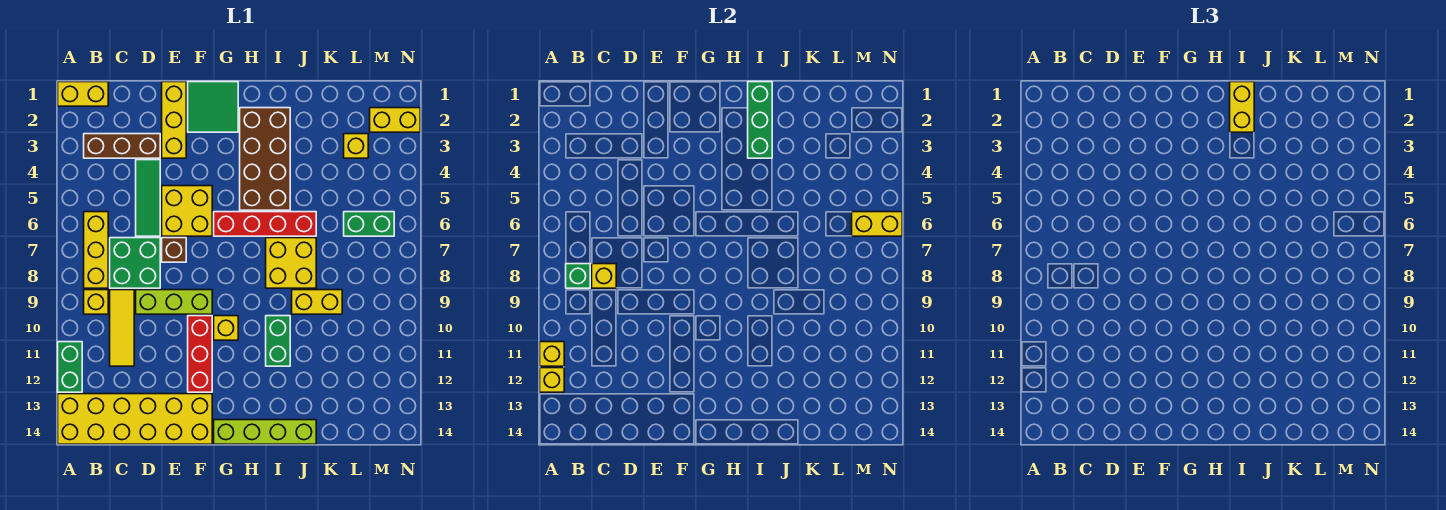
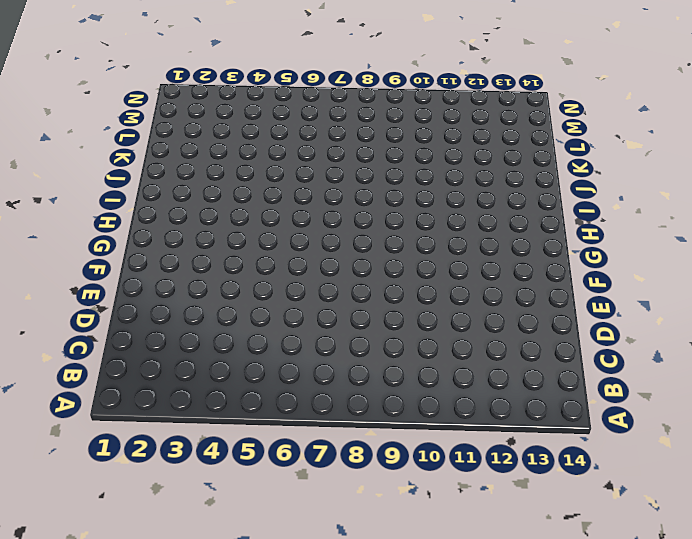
none -> yellow brick A1:B1 level 1
none -> green brick A11:A12 level 1
none -> yellow brick A13:F14 level 1
none -> brown brick B3:D3 level 1

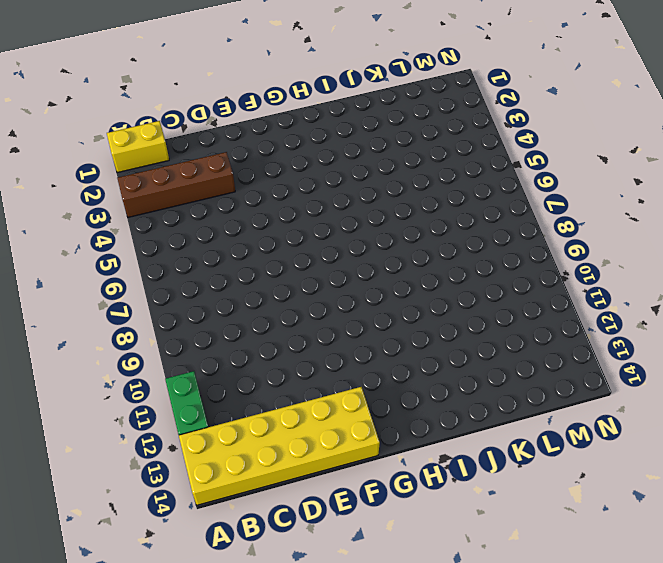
brown brick A3:D3 level 1 -> brown brick B3:D3 level 1
none -> yellow brick B6:B8 level 1
none -> yellow brick B9 level 1
none -> green brick C7:D8 level 1
none -> yellow tile C9:C11 level 1

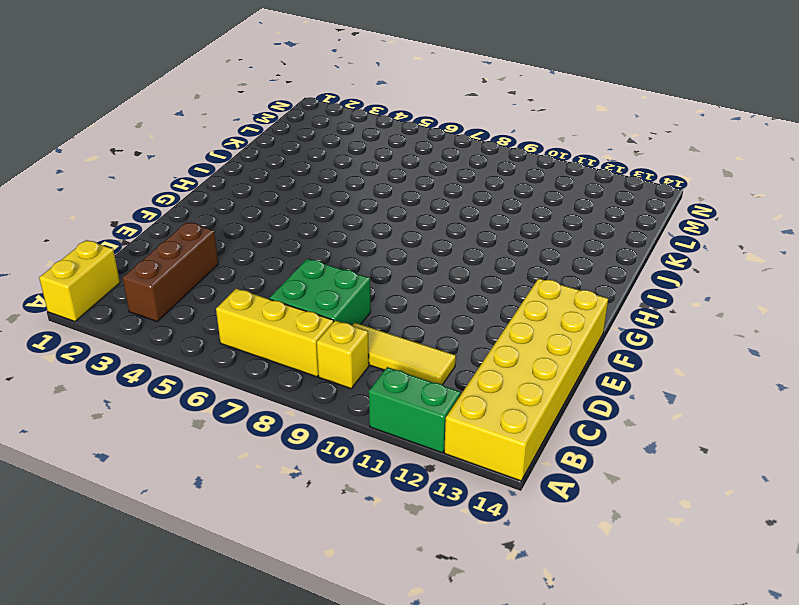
none -> green tile D4:D6 level 1
none -> lime brick D9:F9 level 1
none -> yellow brick E1:E3 level 1
none -> yellow brick E5:F6 level 1

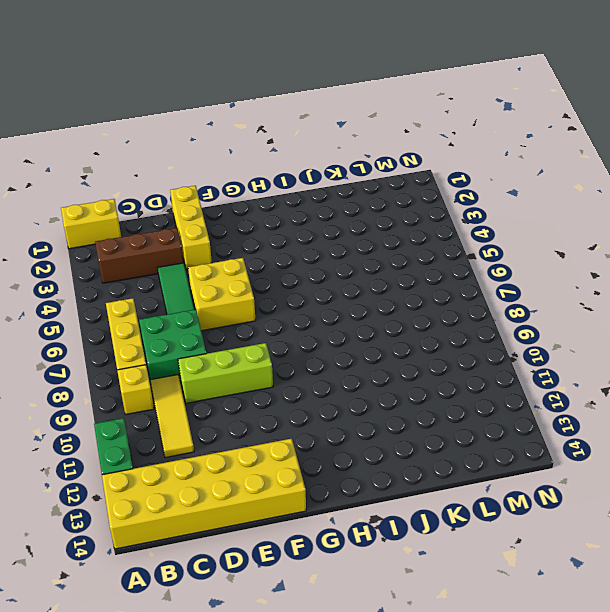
none -> brown brick E7 level 1
none -> green tile F1:G2 level 1
none -> red brick F10:F12 level 1
none -> red brick G6:J6 level 1

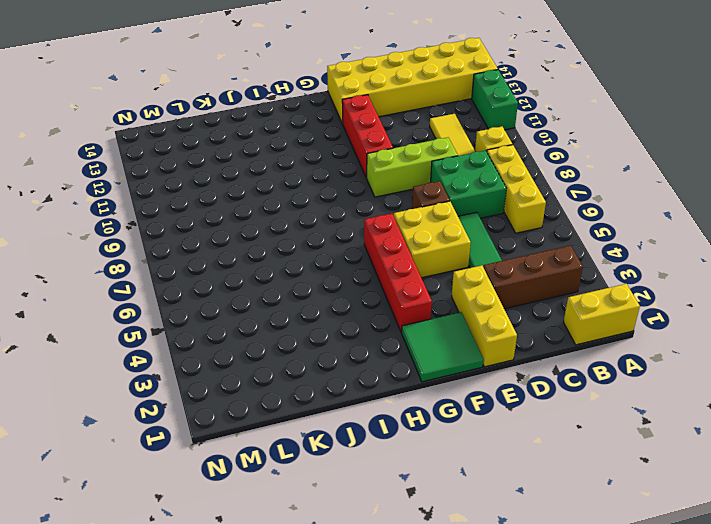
red brick G3:G6 level 1 -> red brick G6:J6 level 1
none -> yellow brick G10 level 1
none -> lime brick G14:J14 level 1
none -> brown brick H2:I5 level 1
none -> yellow brick I7:J8 level 1

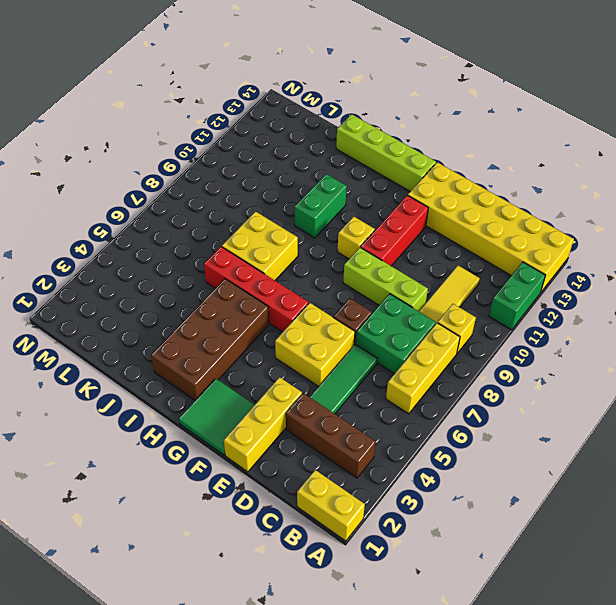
none -> yellow brick J9:K9 level 1
none -> yellow brick L3 level 1
none -> green brick L6:M6 level 1
none -> yellow brick M2:N2 level 1

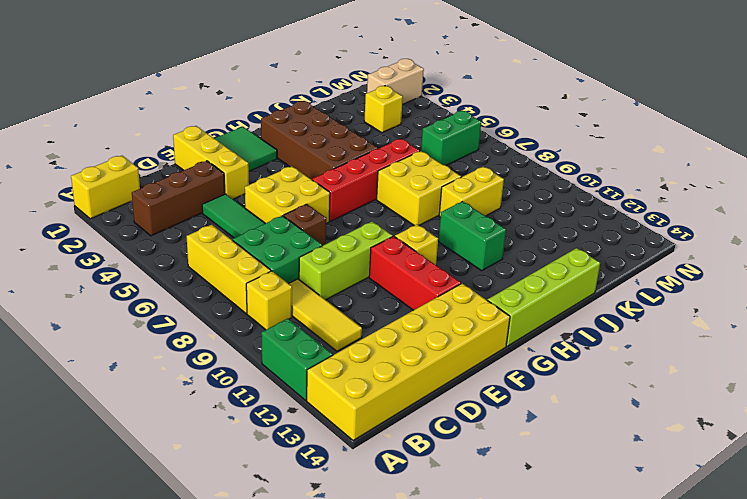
tan brick M2:N2 level 1 -> yellow brick M2:N2 level 1
none -> yellow brick A11 level 2
none -> yellow brick A12 level 2
none -> green brick B8 level 2
none -> yellow brick C8 level 2

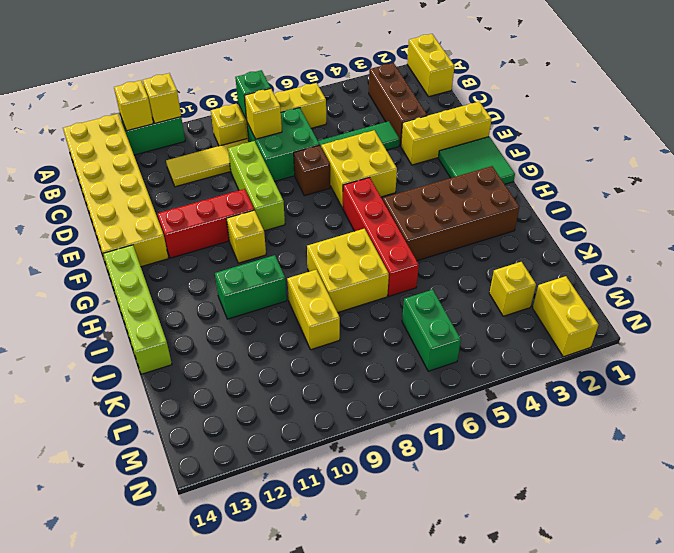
none -> green brick I1:I3 level 2
none -> yellow brick M6:N6 level 2
none -> yellow brick I1:I2 level 3

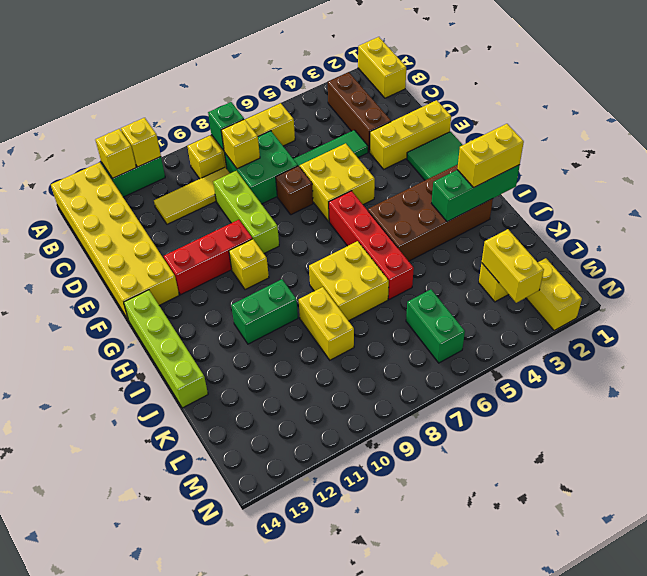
yellow brick L3:M3 level 2 -> yellow brick M6:N6 level 2

